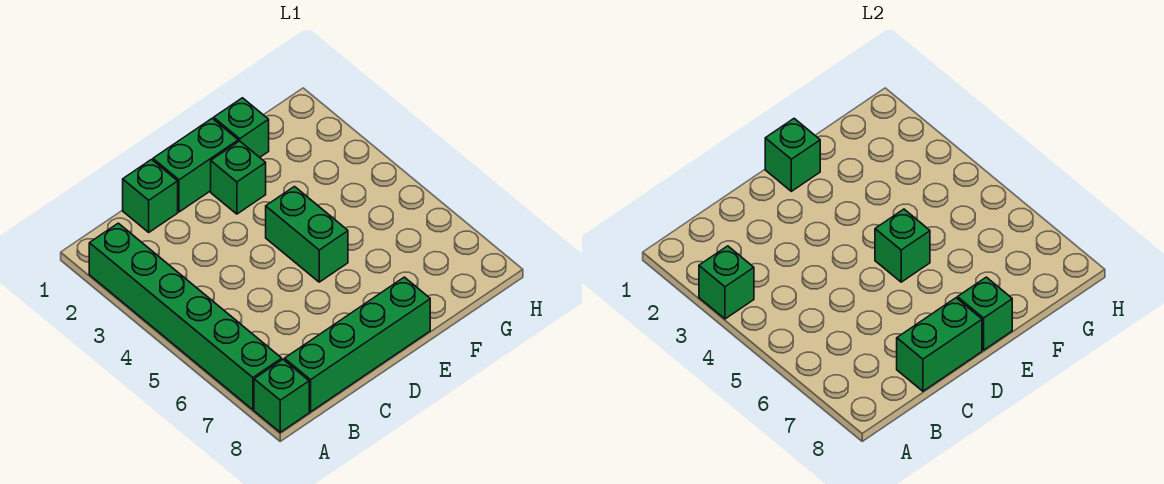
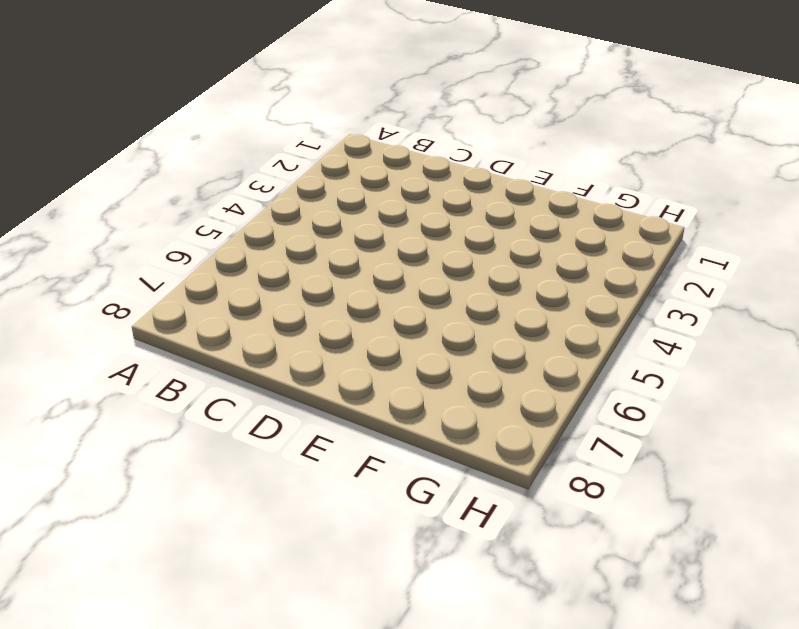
none -> green brick A2:A7 level 1
none -> green brick A8 level 1
none -> green brick B8:E8 level 1

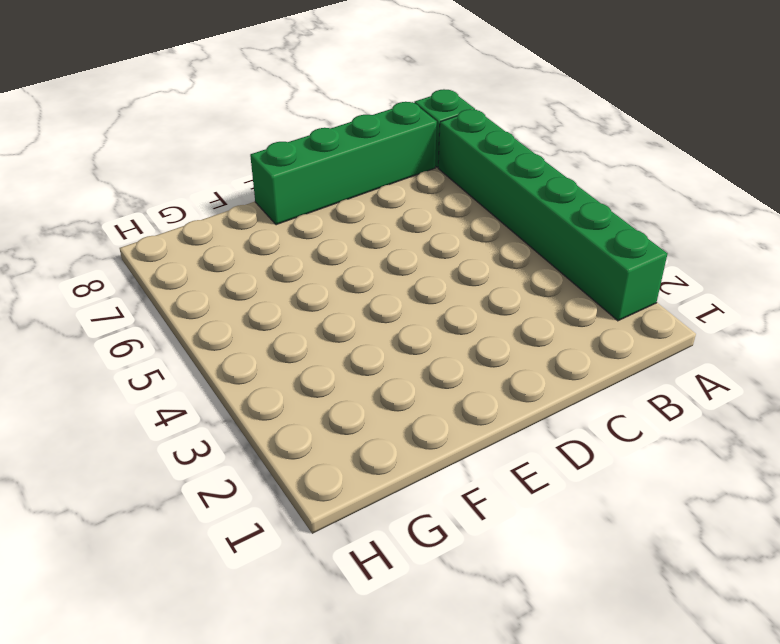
none -> green brick C1 level 1
none -> green brick D1:E1 level 1
none -> green brick E2 level 1

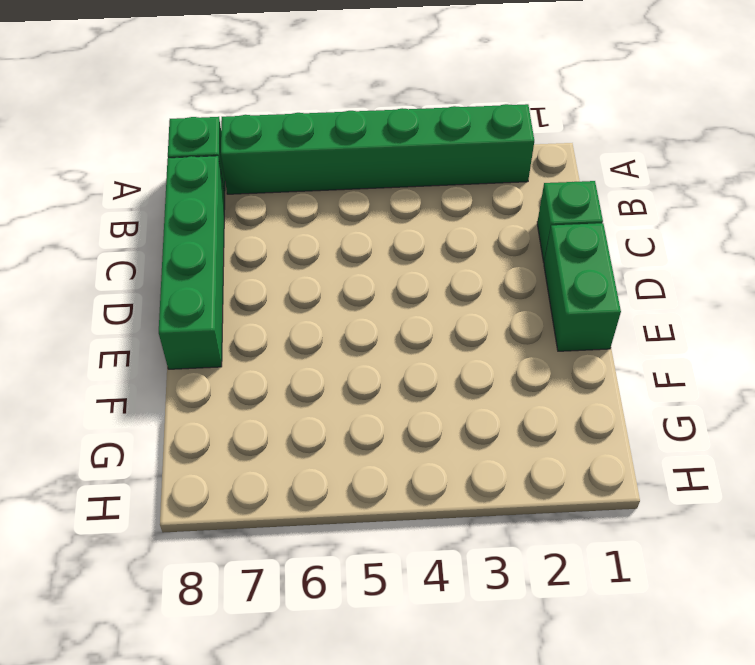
none -> green brick E2 level 1
none -> green brick E4:E5 level 1
none -> green brick F1 level 1

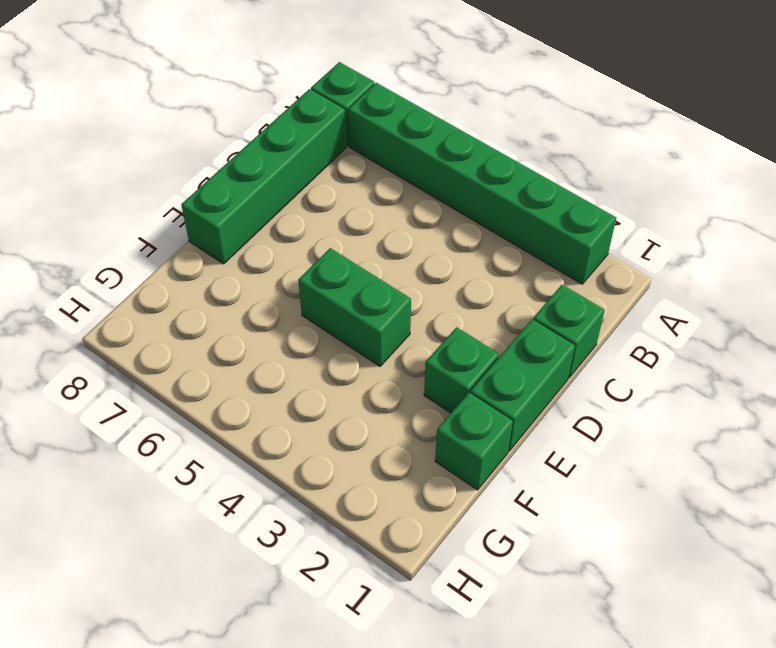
none -> green brick A3 level 2
none -> green brick C8:D8 level 2
none -> green brick E1 level 2

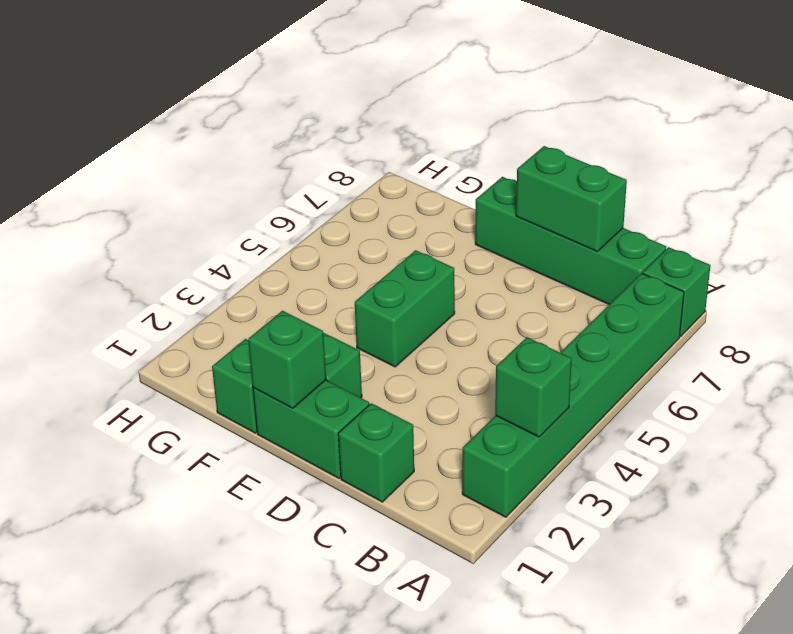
none -> green brick E5 level 2
none -> green brick E8 level 2

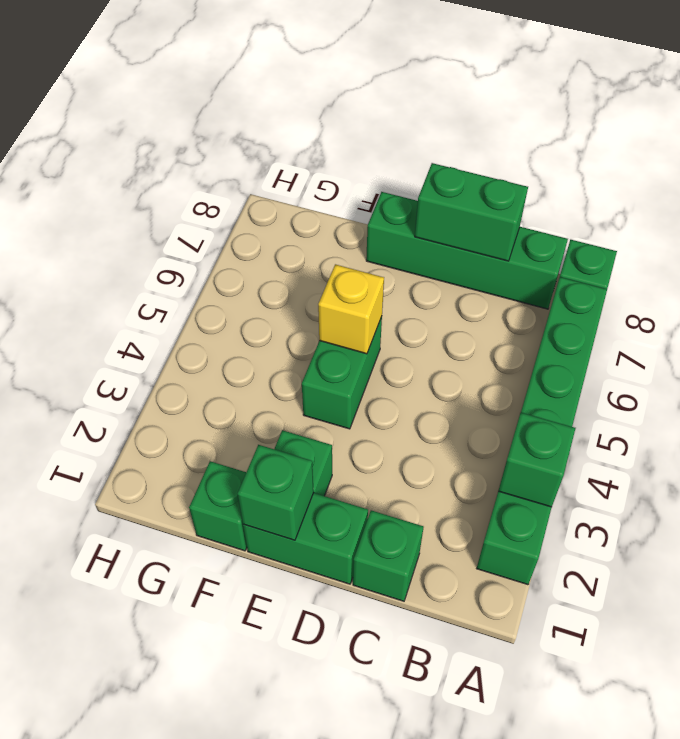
yellow brick E5 level 2 -> green brick E5 level 2
none -> green brick E8 level 2

